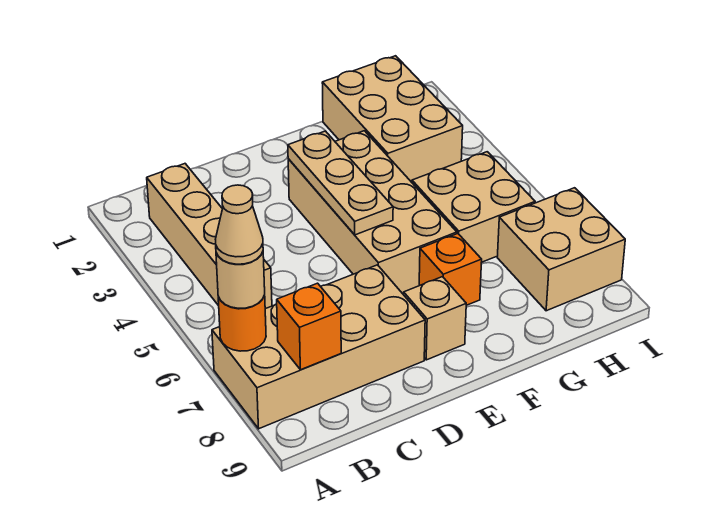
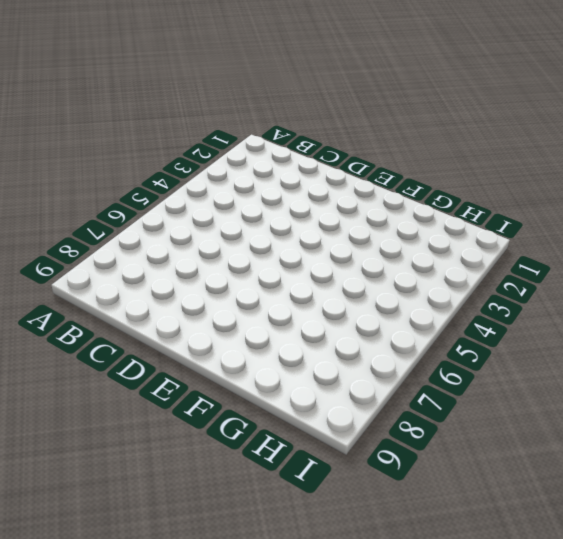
none -> tan brick A7:D8 level 1
none -> tan brick B2:B5 level 1
none -> tan brick E3:F6 level 1

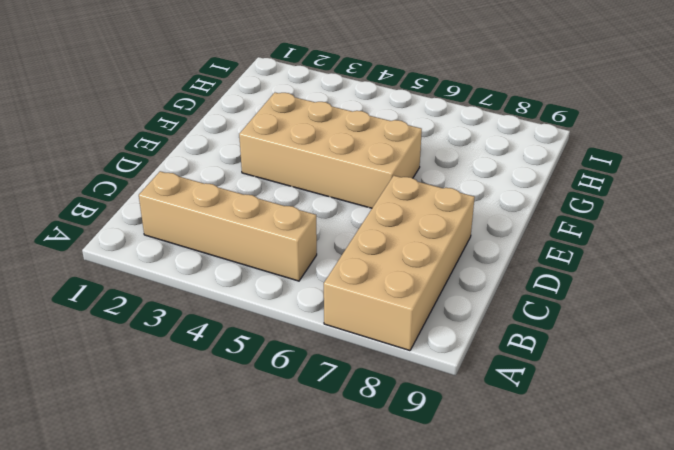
none -> tan brick E8 level 1
none -> orange brick F7 level 1
none -> tan brick G1:H3 level 1

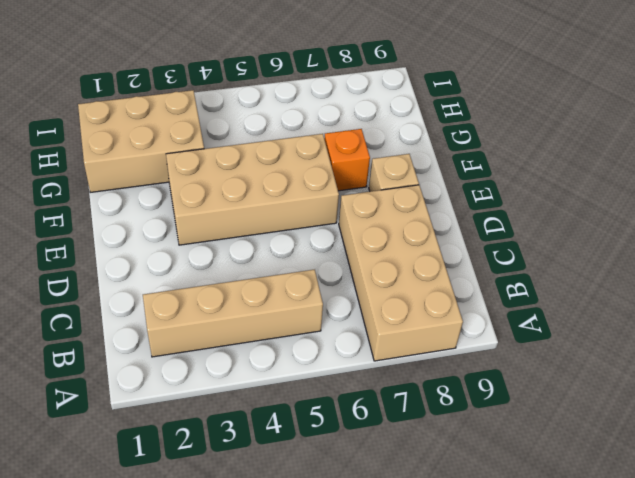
none -> tan brick G5:H6 level 1
none -> tan brick H7:I8 level 1
none -> orange round brick A7 level 2

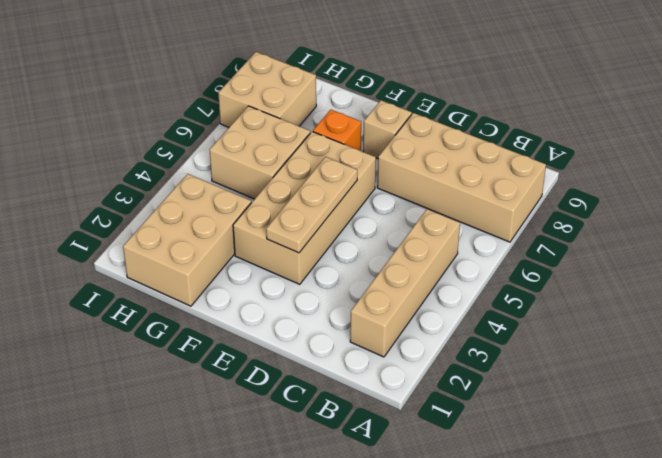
none -> orange round brick A7 level 2
none -> orange brick B8 level 2
none -> tan round brick A7 level 3

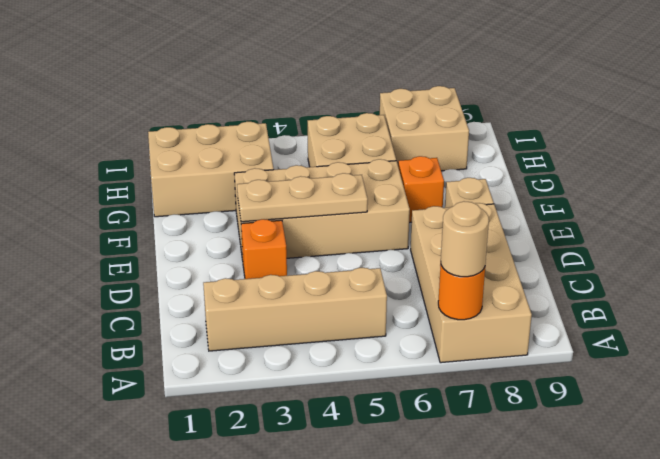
orange brick D3 level 1 -> orange brick B8 level 2
none -> tan cone A7 level 4

